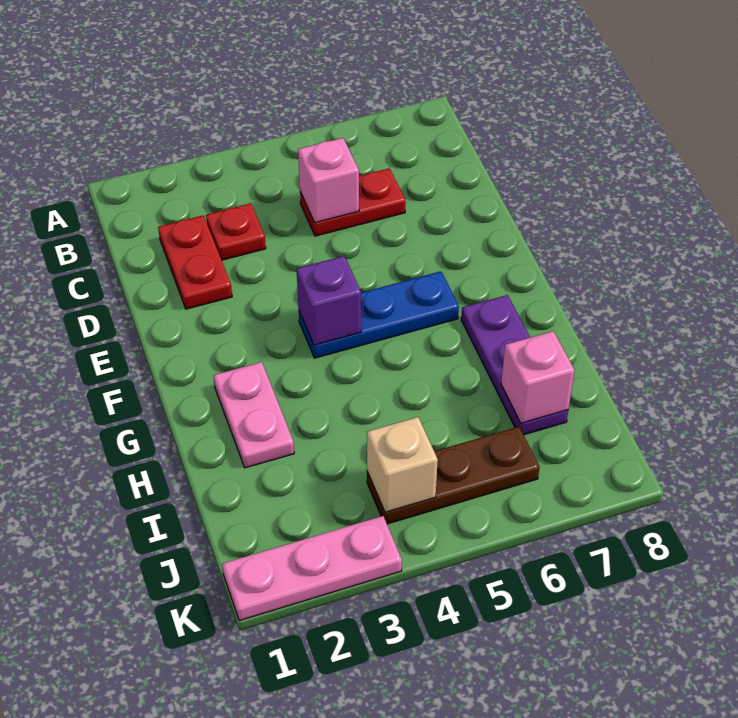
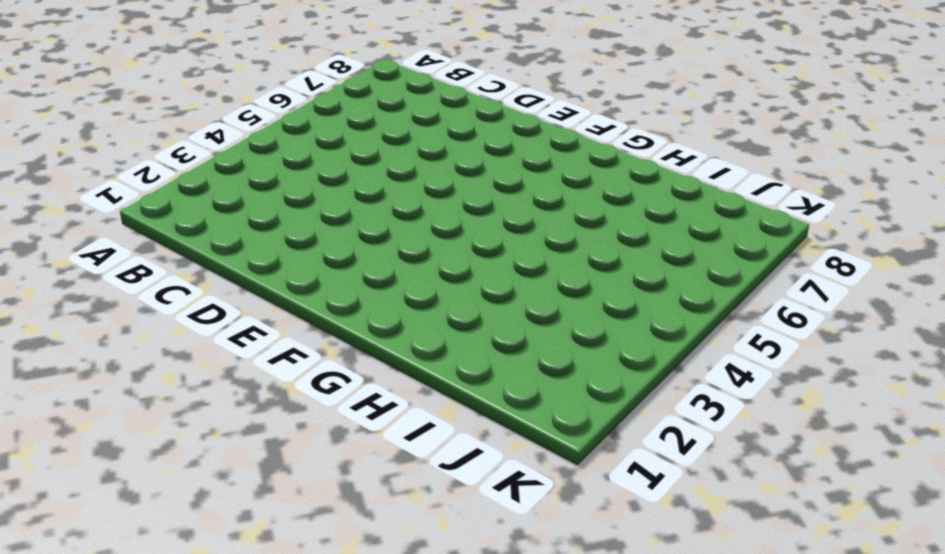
none -> red plate C2:D2 level 1
none -> red plate C3 level 1
none -> red plate C5:C6 level 1

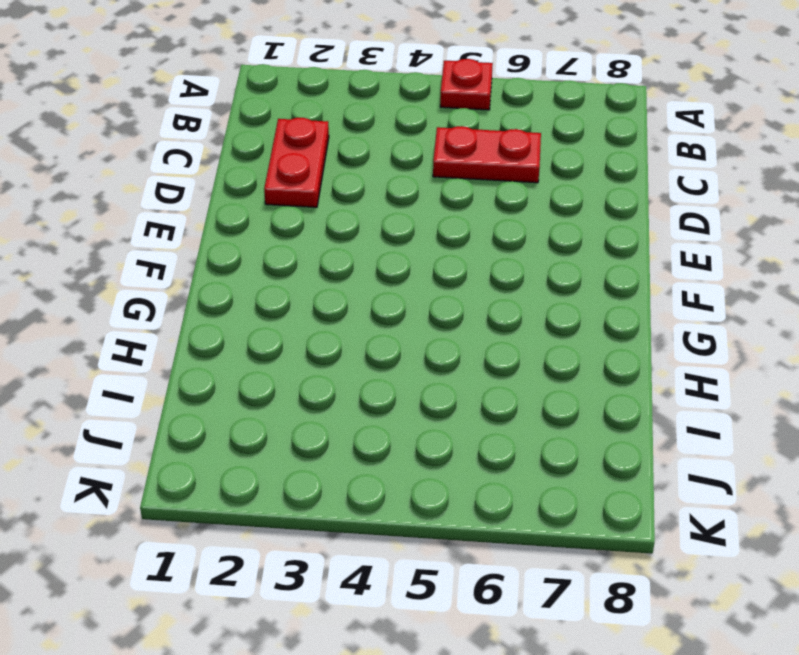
red plate A5 level 1 -> red plate C3 level 1
none -> blue plate F4:F6 level 1
none -> pink plate G2:H2 level 1
none -> purple plate G7:I7 level 1

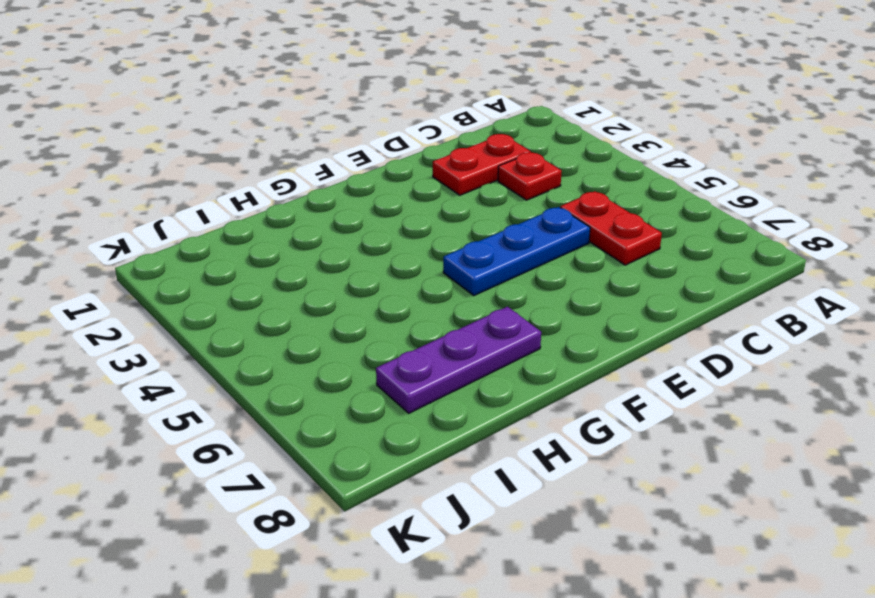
blue plate D5:F5 level 1 -> blue plate F4:F6 level 1
none -> pink plate G2:H2 level 1
none -> brown plate J4:J6 level 1
none -> pink plate K1:K3 level 1

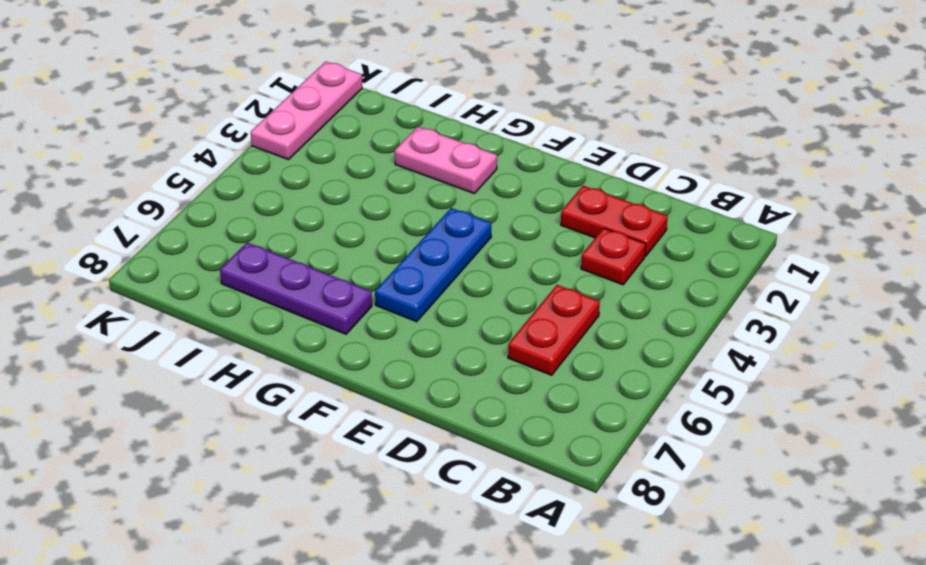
none -> brown plate J4:J6 level 1
none -> pink brick C5 level 2
none -> purple brick F4 level 2

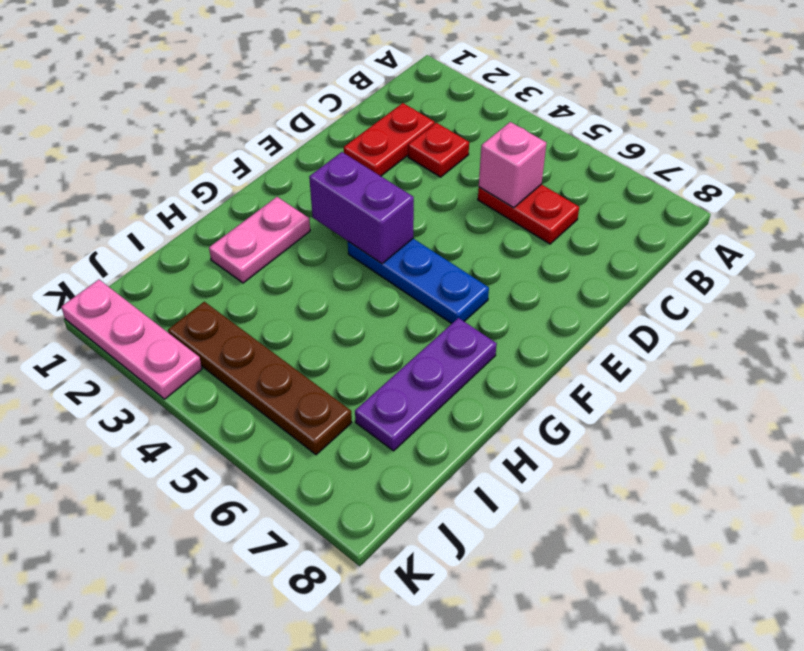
purple brick F3:F4 level 2 -> purple brick F4 level 2
brown plate J3:J6 level 1 -> brown plate J4:J6 level 1
none -> pink brick I7 level 2
none -> tan brick J4 level 2

